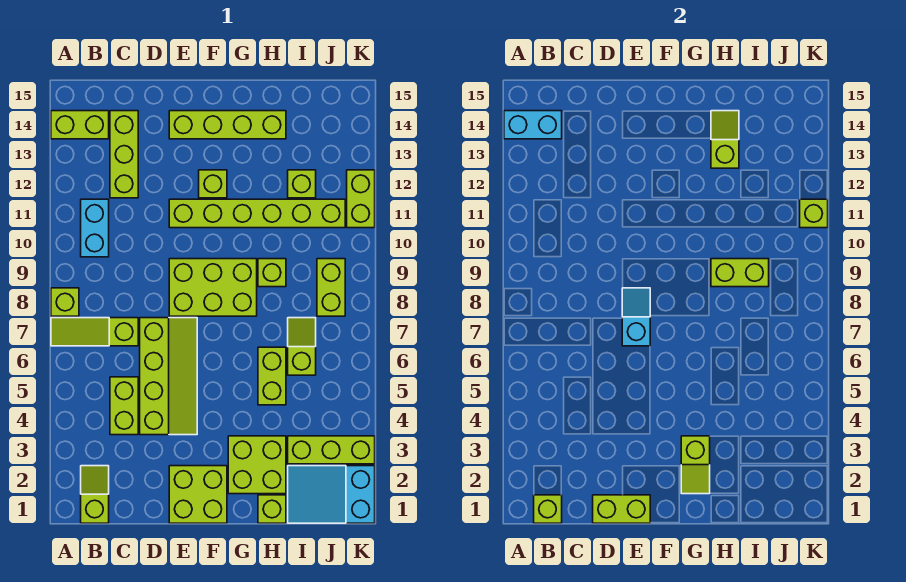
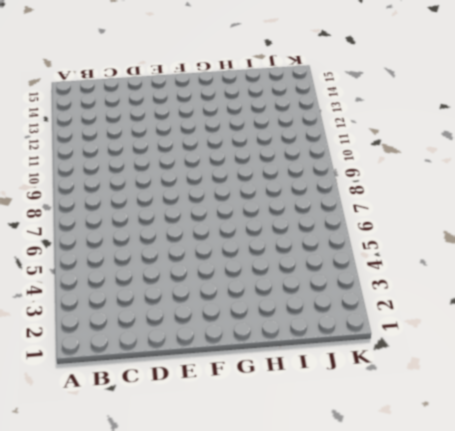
none -> lime slope A7:C7 level 1 top C
none -> lime brick A8 level 1
none -> lime brick A14:B14 level 1
none -> lime slope B1:B2 level 1 top 1

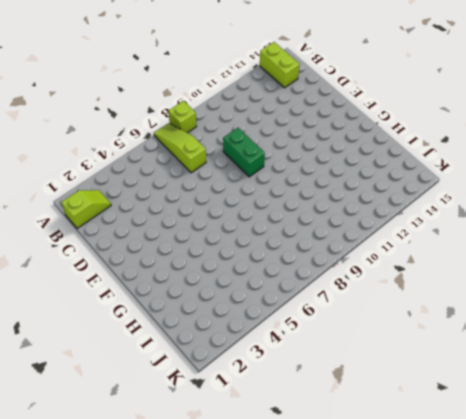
green brick D9:E9 level 1 -> lime brick E8:G9 level 1
none -> cyan brick B10:B11 level 1
none -> lime brick C4:C5 level 1
none -> lime brick C12:C14 level 1
none -> lime slope D4:E7 level 1 top D

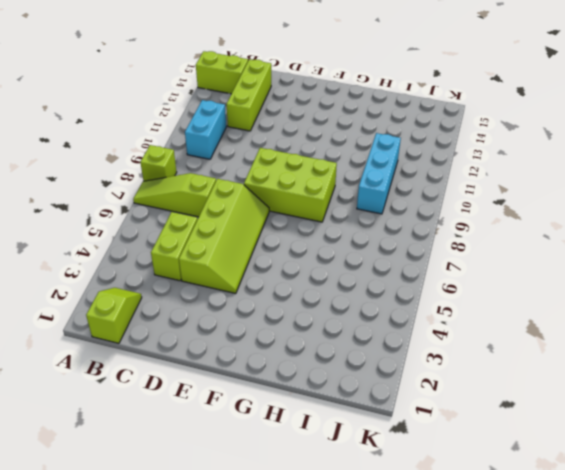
cyan brick I9:I11 level 1 -> lime brick E11:J11 level 1
none -> lime brick E1:F2 level 1
none -> lime brick E14:H14 level 1
none -> lime brick F12 level 1
none -> lime brick G2:H3 level 1

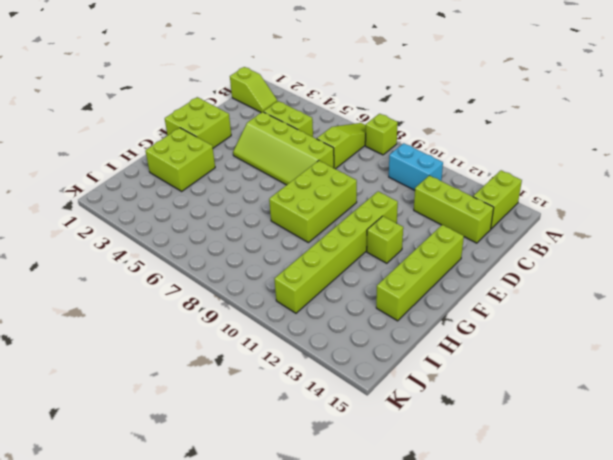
none -> lime brick H1 level 1
none -> lime brick H5:H6 level 1
none -> lime brick H9 level 1
none -> cyan slope I1:K2 level 1 top K

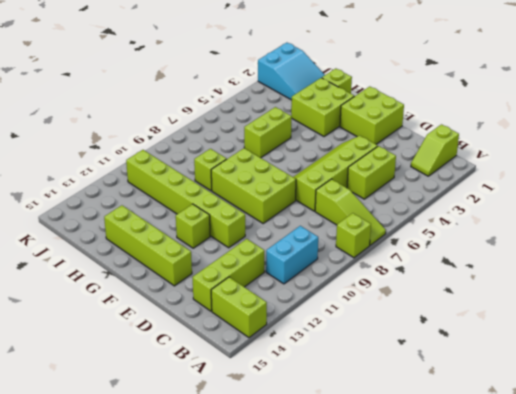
none -> lime brick I3:K3 level 1
none -> lime slope I6:I7 level 1 top 6
none -> lime brick I12 level 1
none -> lime brick J8:J9 level 1

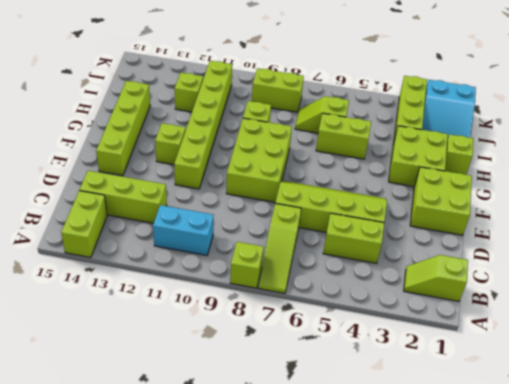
none -> lime brick K11:K12 level 1
none -> cyan brick A14:B14 level 2
none -> lime brick B1 level 2
none -> lime brick D1:E1 level 2

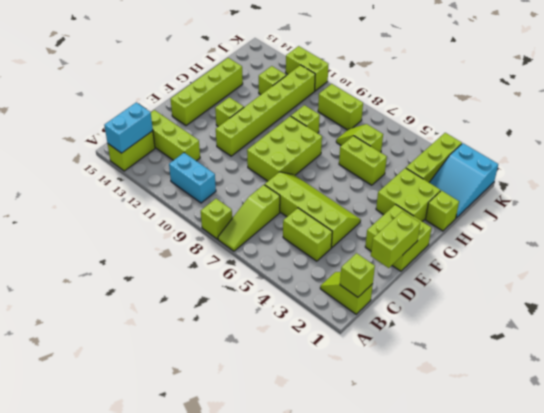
none -> cyan slope E7:E8 level 2 top 7
none -> lime slope G2:G3 level 2 top 3
none -> lime brick H9:I9 level 2
none -> lime slope H13:H14 level 2 top 13

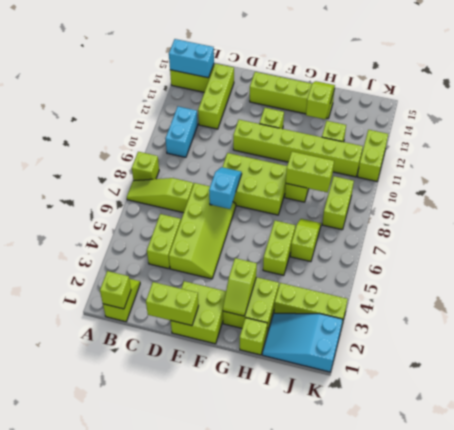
none -> lime brick K11 level 2

